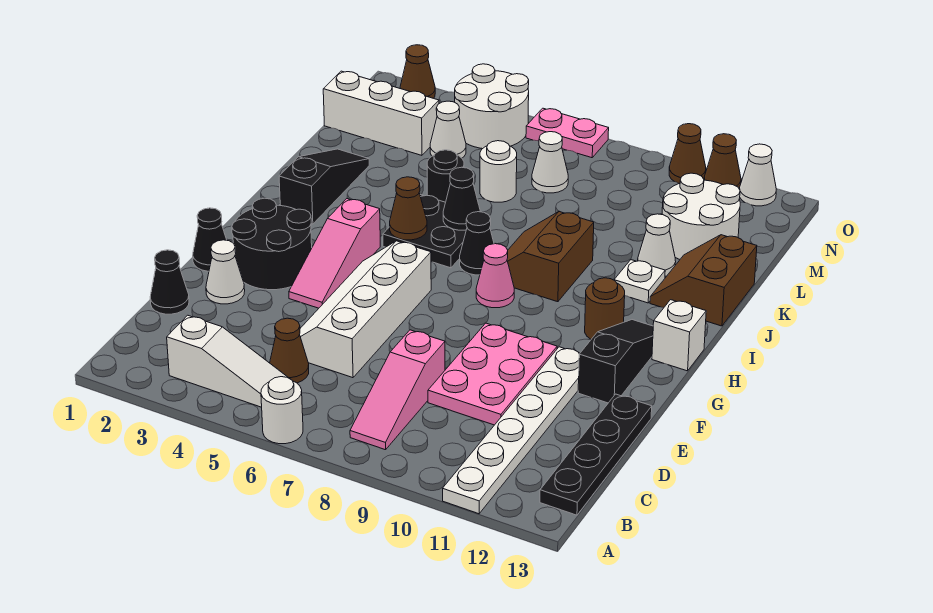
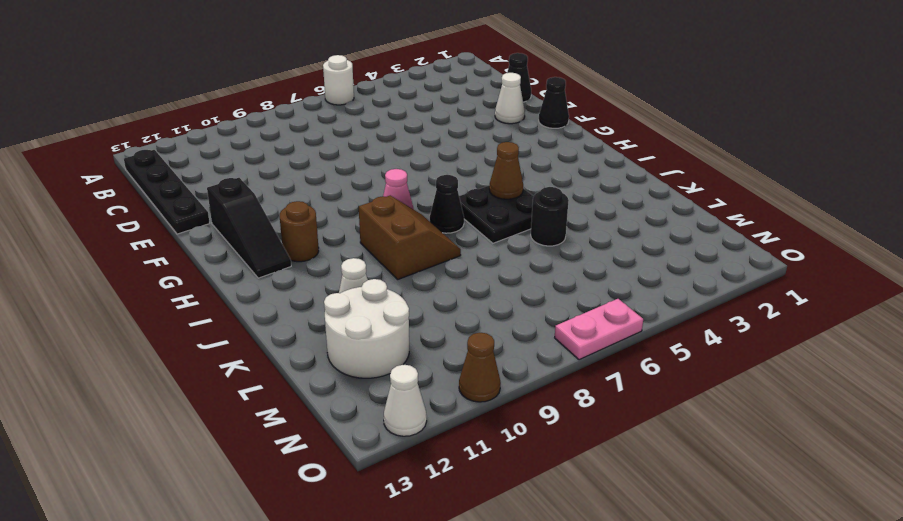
none -> white plate A11:F11 level 1
none -> white slope B3:B5 level 1 top 3
none -> pink slope B8:D8 level 1 top D
none -> brown cone C5 level 1

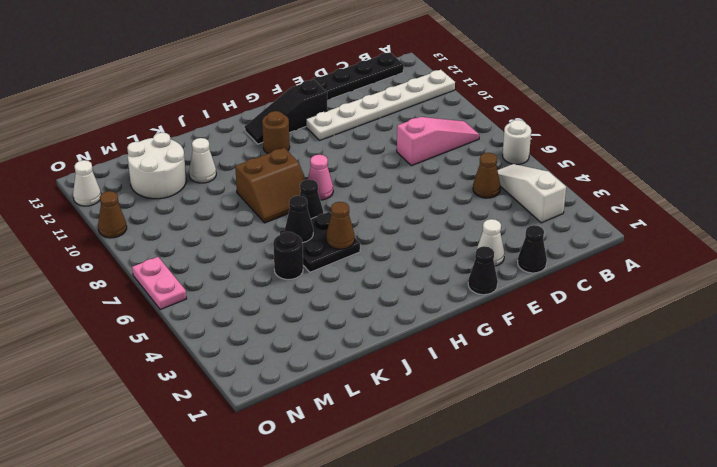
none -> white slope D5:G6 level 1 top 6
none -> pink plate D9:F10 level 1
none -> black round brick F2:G3 level 1
none -> pink slope F4:H4 level 1 top H

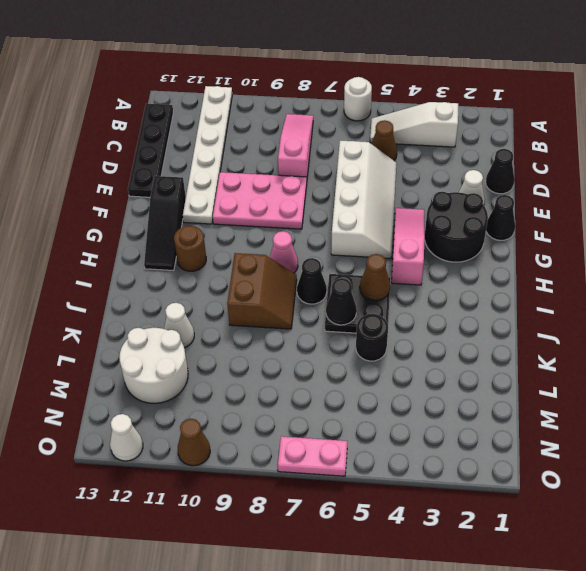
pink plate E8:F10 level 1 -> pink plate D9:F10 level 1
none -> white brick H13 level 1
none -> black slope I2:K2 level 1 top I
none -> white plate J11 level 1
none -> brown slope J12:K13 level 1 top 13

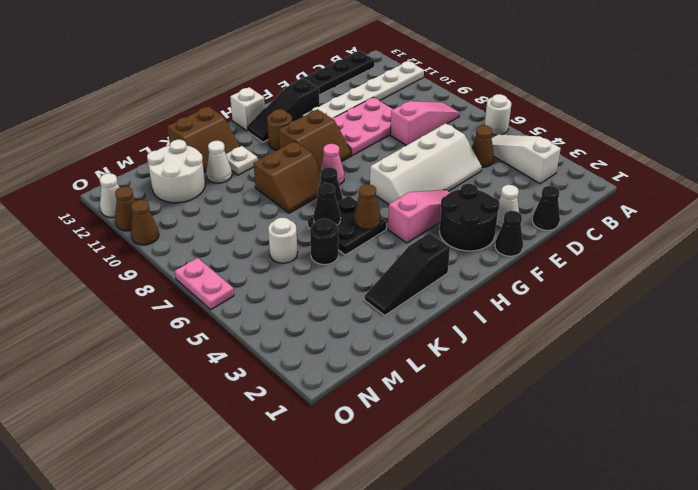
brown slope G9:H10 level 1 top 10 -> none
none -> white brick M1:M3 level 1
none -> white cone M4 level 1
none -> white cone M7 level 1
none -> white round brick N4:O5 level 1

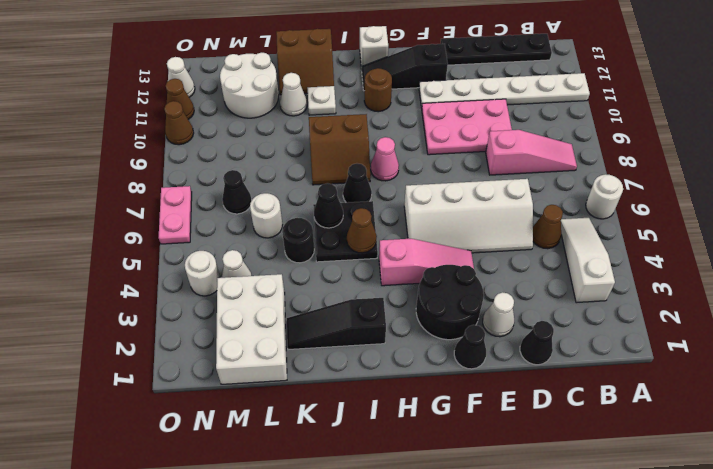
white brick L1:M3 level 1 -> white brick M1:M3 level 1
black cone M7 level 1 -> white cone M7 level 1
white round brick N4 level 1 -> white round brick N4:O5 level 1
none -> brown cone O2 level 1

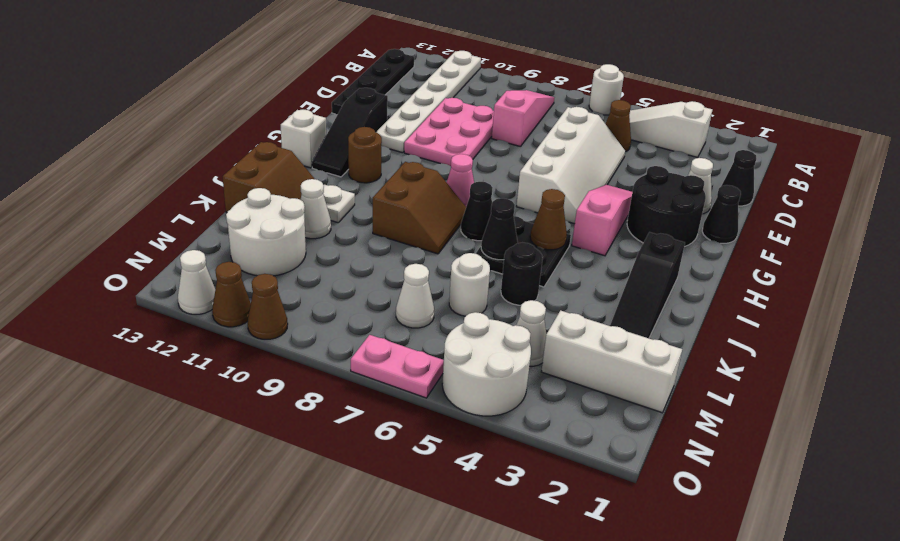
none -> brown cone O2 level 1

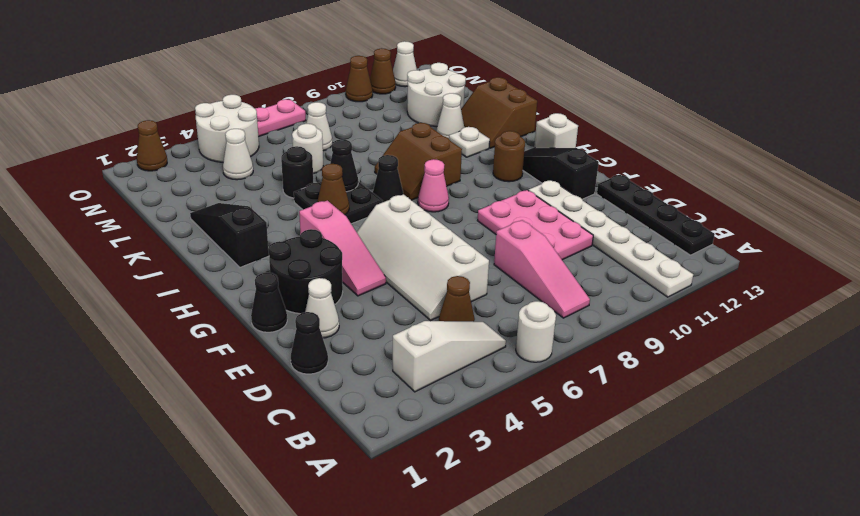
none -> white brick M1:M3 level 1

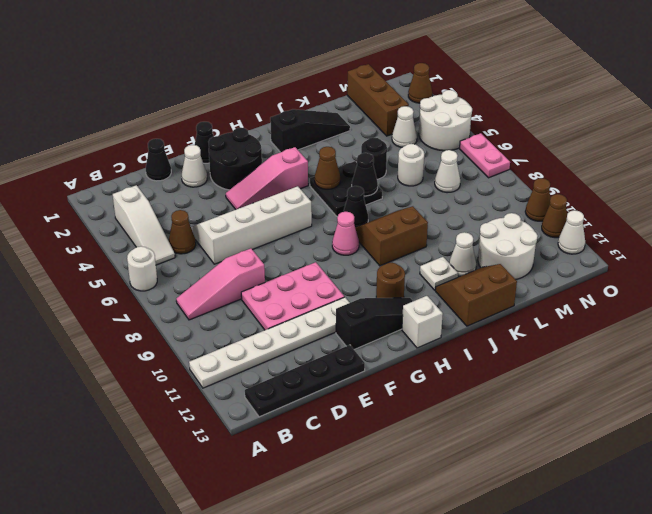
brown brick M1:M3 level 1 -> white brick M1:M3 level 1

